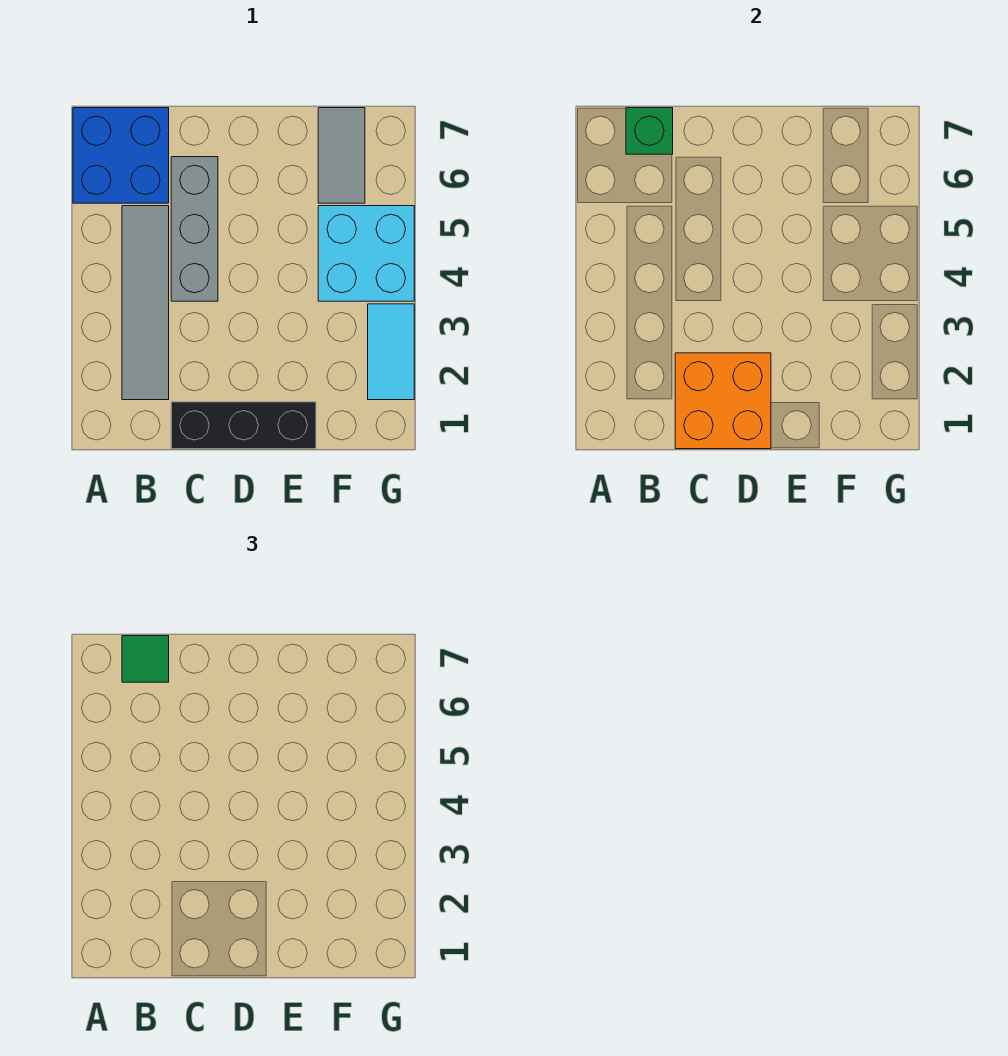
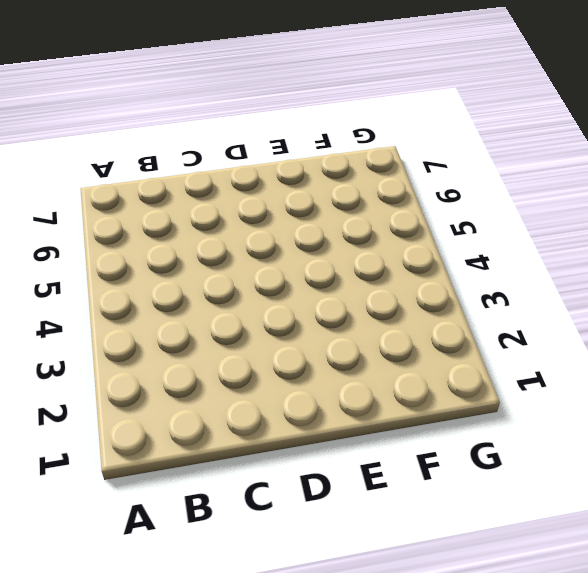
none -> blue brick A6:B7 level 1
none -> grey tile B2:B5 level 1

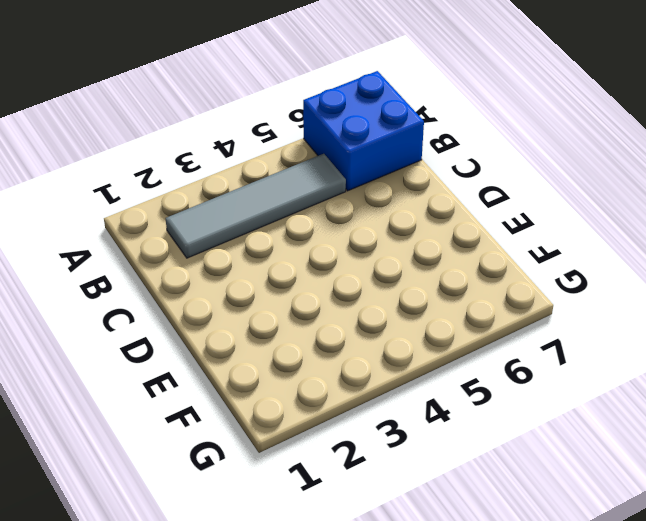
none -> black brick C1:E1 level 1
none -> grey brick C4:C6 level 1

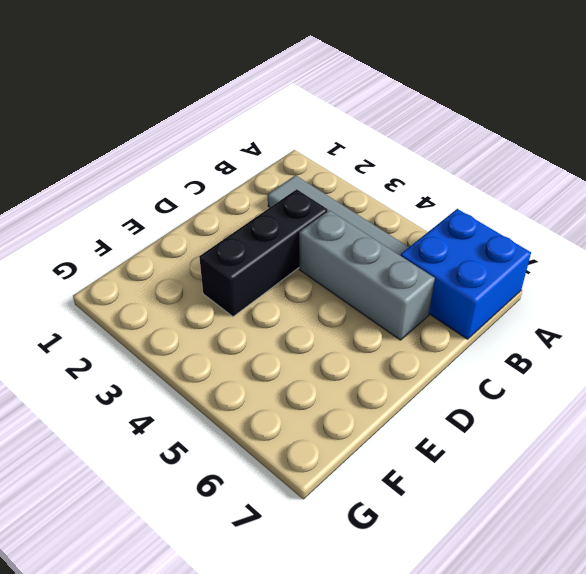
black brick C3:E3 level 1 -> black brick C1:E1 level 1
none -> cyan brick F4:G5 level 1
none -> grey tile F6:F7 level 1

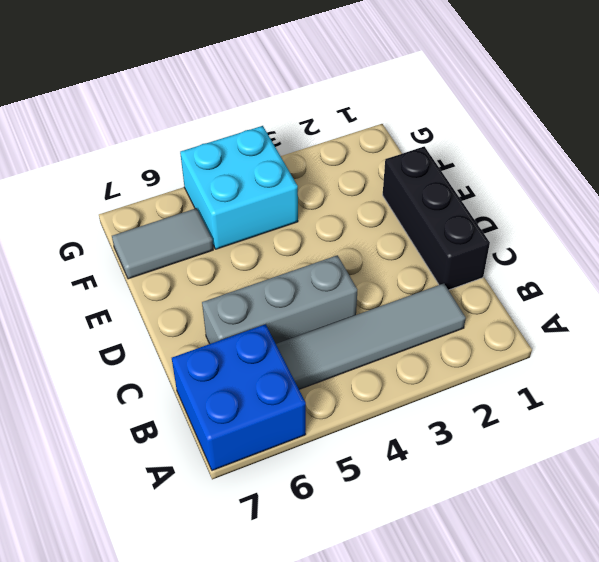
none -> cyan tile G2:G3 level 1
none -> green brick B7 level 2

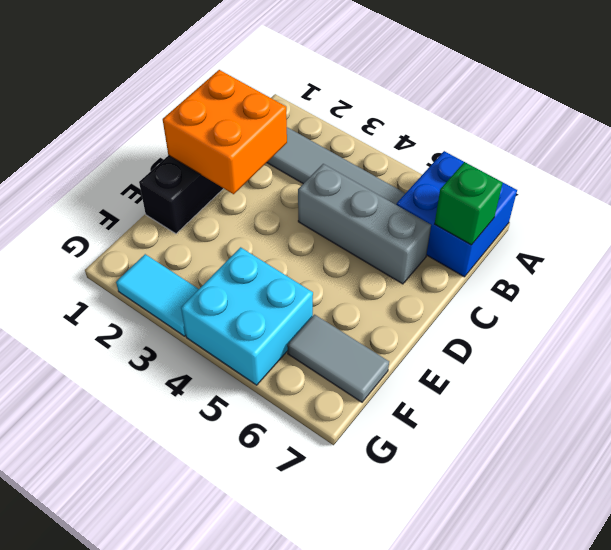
none -> green tile B7 level 3

